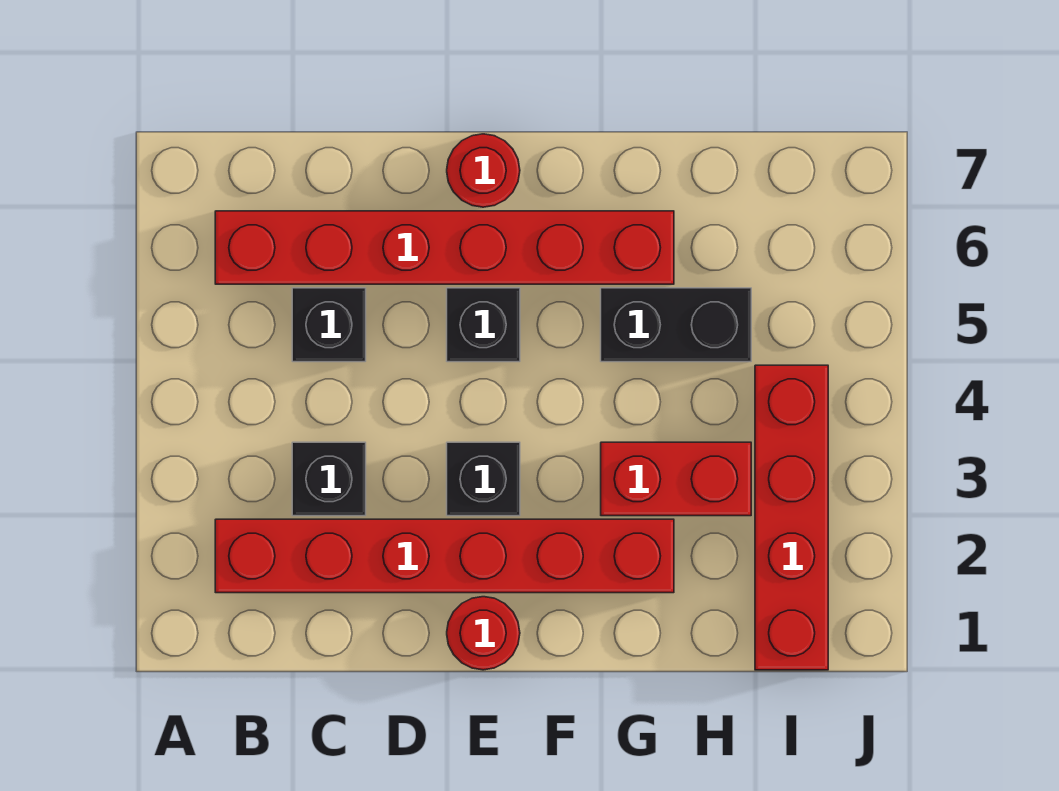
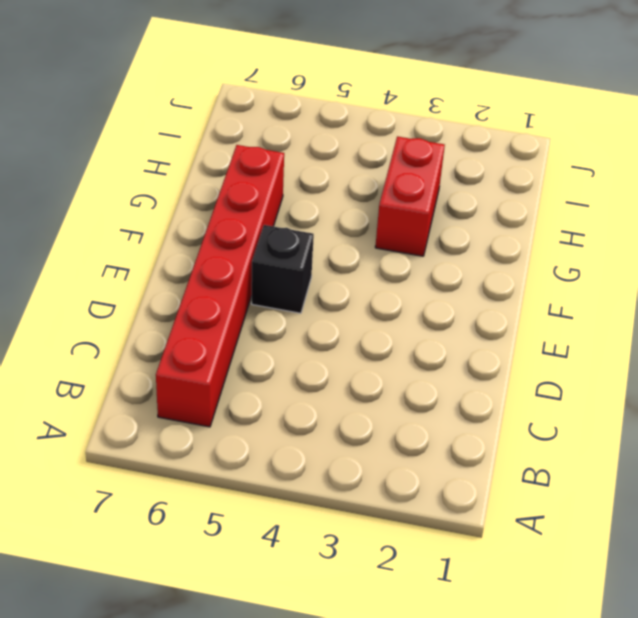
none -> red brick B2:G2 level 1
none -> black brick C3 level 1

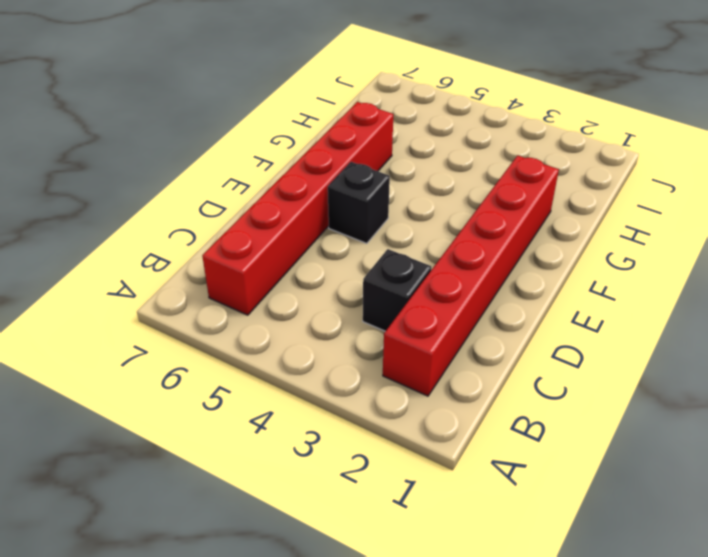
none -> black brick C5 level 1
none -> red round brick E1 level 1

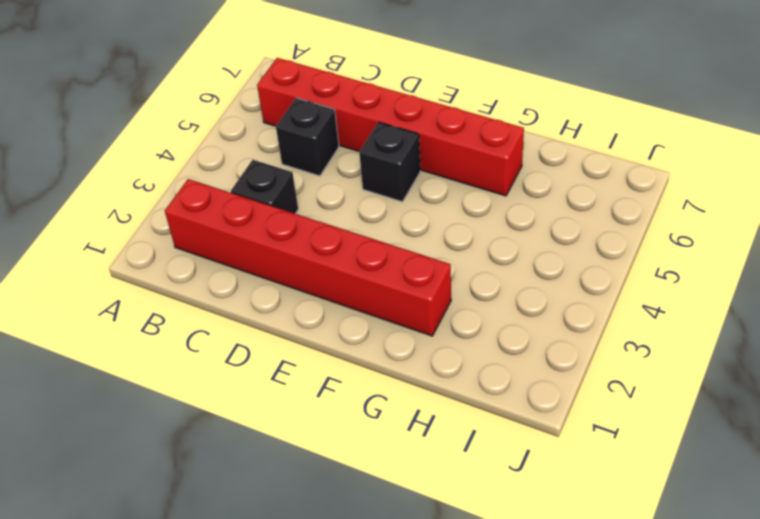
none -> red round brick E1 level 1
none -> black brick E3 level 1

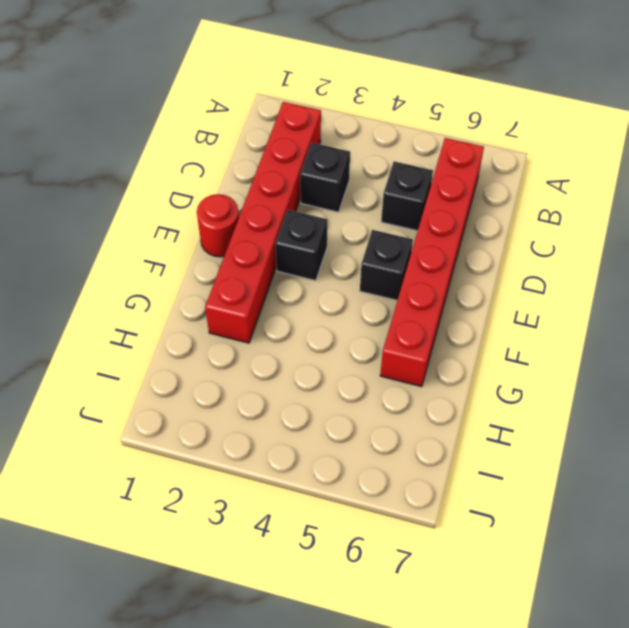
none -> red round brick E7 level 1
none -> red brick G3:H3 level 1

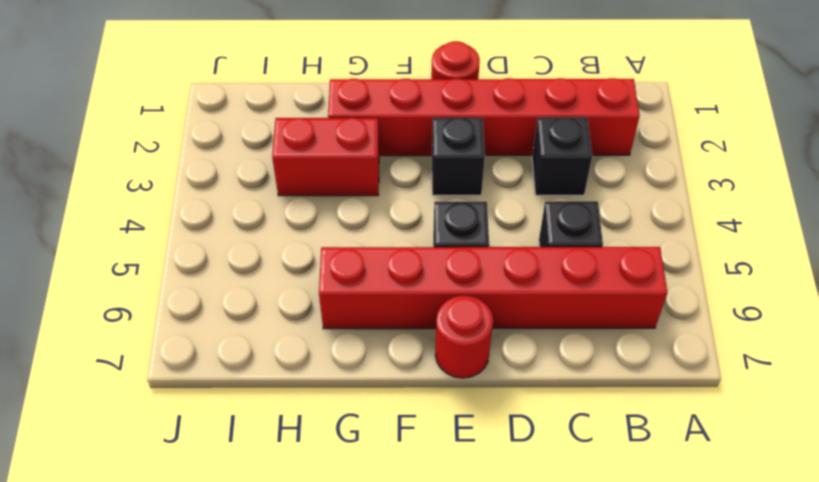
none -> black brick G5:H5 level 1
none -> red brick I1:I4 level 1

